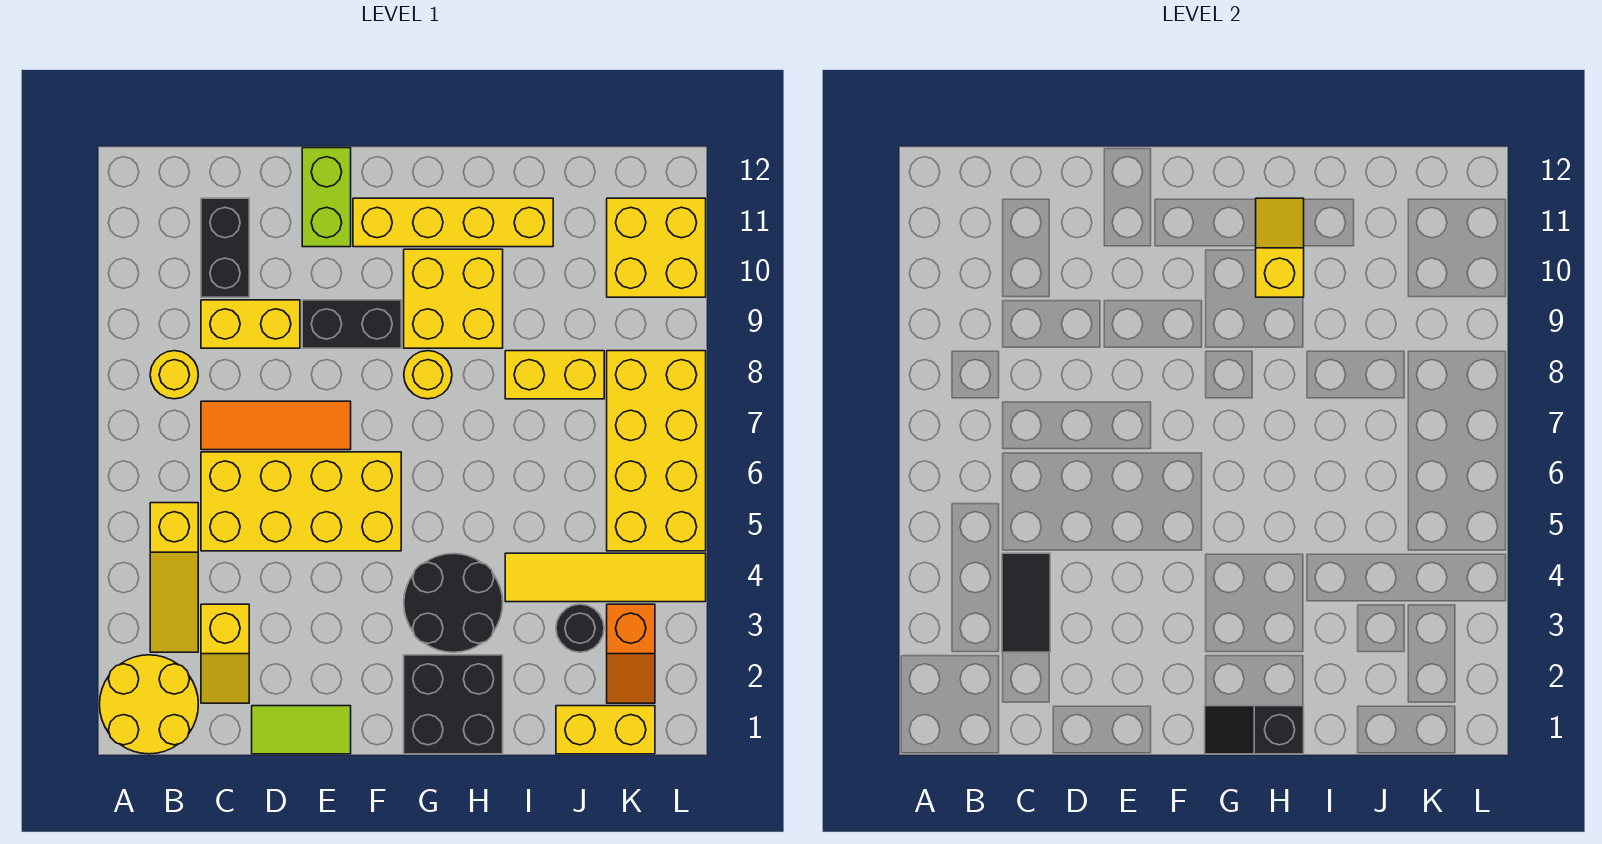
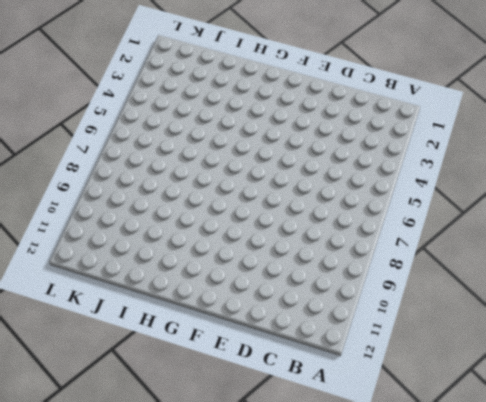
none -> yellow round brick A1:B2 level 1
none -> yellow slope B3:B5 level 1 top 5
none -> yellow round brick B8 level 1

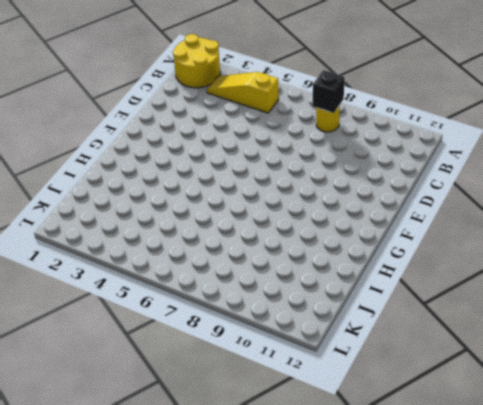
black brick B8 level 2 -> none
none -> yellow slope C2:C3 level 1 top 3
none -> yellow brick C5:F6 level 1
none -> orange tile C7:E7 level 1

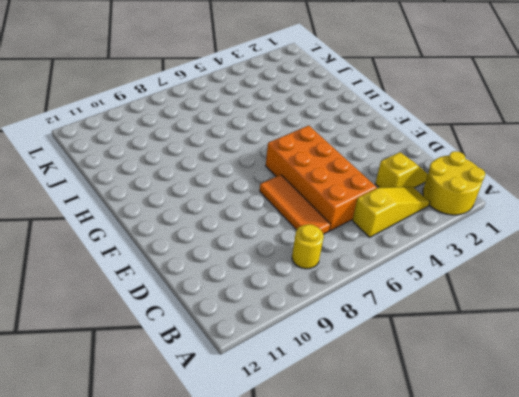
orange brick C5:F6 level 1 -> yellow brick C5:F6 level 1
none -> yellow brick C9:D9 level 1
none -> black brick C10:C11 level 1
none -> lime tile D1:E1 level 1

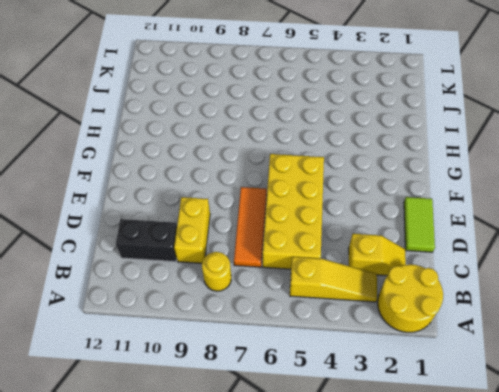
none -> black brick E9:F9 level 1
none -> lime brick E11:E12 level 1
none -> yellow brick F11:I11 level 1

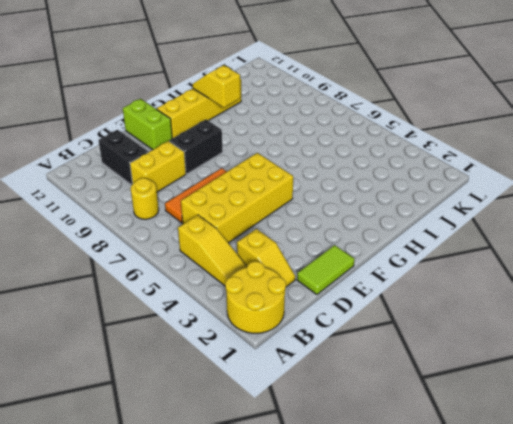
none -> black brick G1:H2 level 1
none -> black round brick G3:H4 level 1
none -> yellow round brick G8 level 1

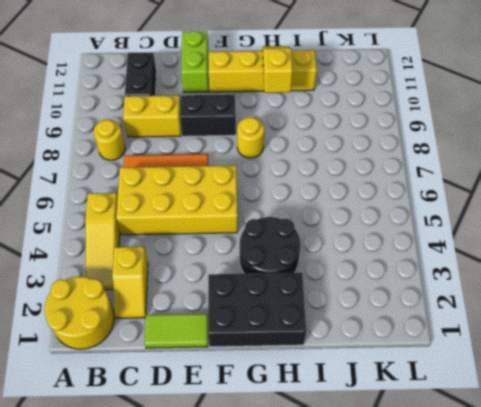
black brick F1:H2 level 1 -> black brick G1:H2 level 1
none -> yellow brick G9:H10 level 1
none -> yellow tile I4:L4 level 1
none -> yellow brick I8:J8 level 1

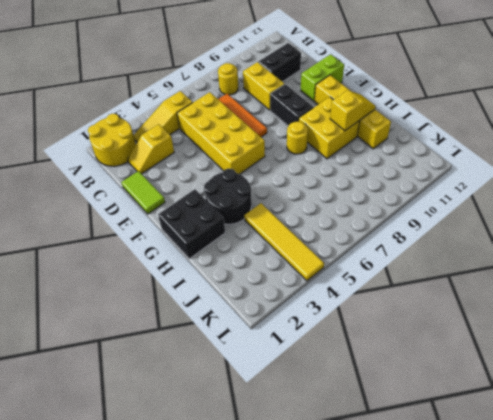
none -> yellow brick I8:J8 level 1
none -> yellow brick J1:K1 level 1
none -> black round brick J3 level 1

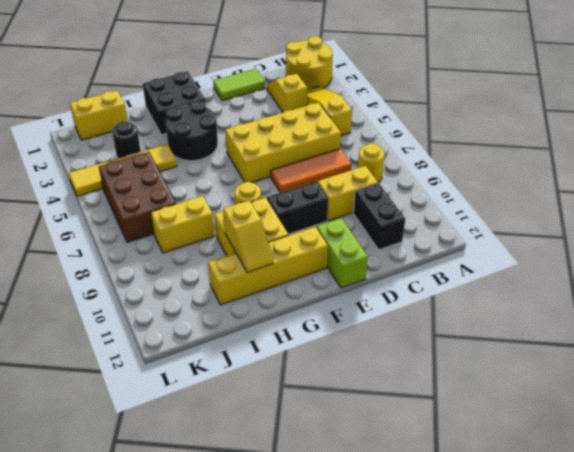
brown brick J5:K7 level 1 -> yellow brick K5:L8 level 1
none -> orange slope K2:K3 level 1 top 3
none -> yellow brick K10:L11 level 1
none -> black tile C3:C4 level 2

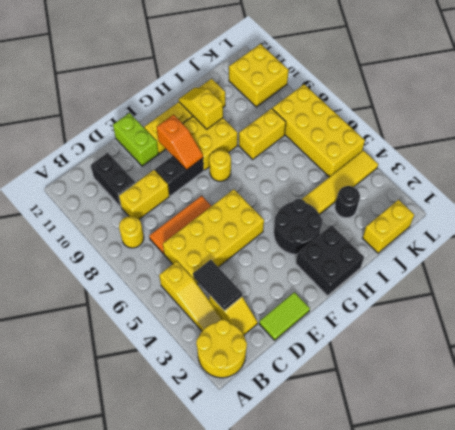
orange slope F9:F10 level 2 top 10 -> orange slope K2:K3 level 1 top 3
none -> black slope G1:H1 level 2 top H

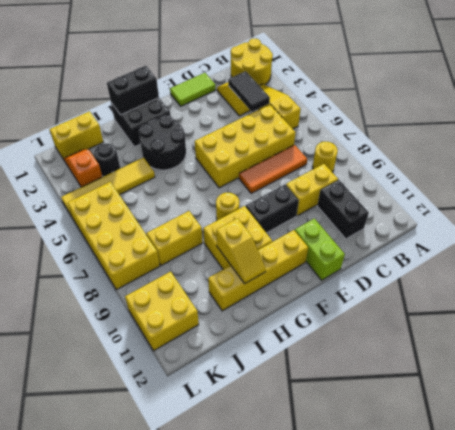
black brick G1:H1 level 2 -> black slope G1:H1 level 2 top H

